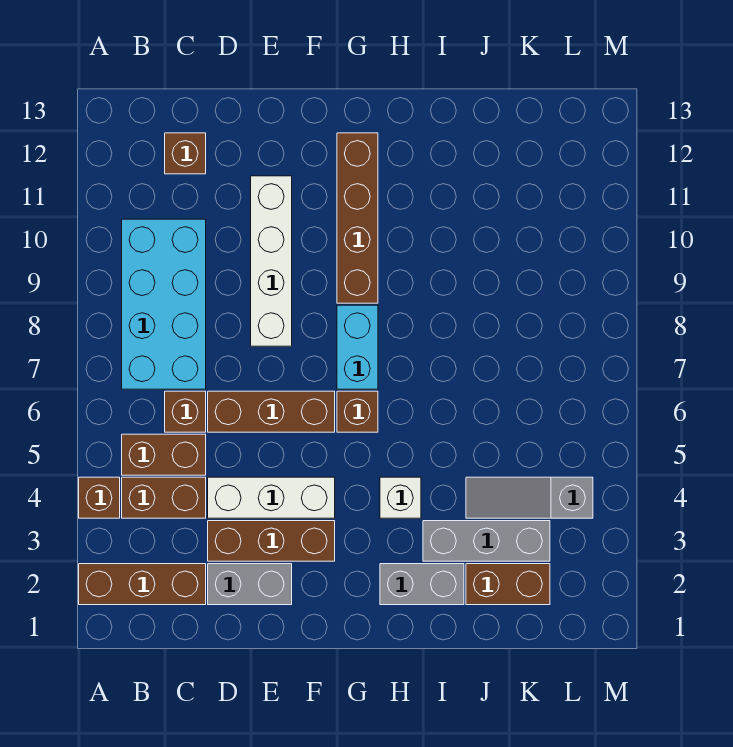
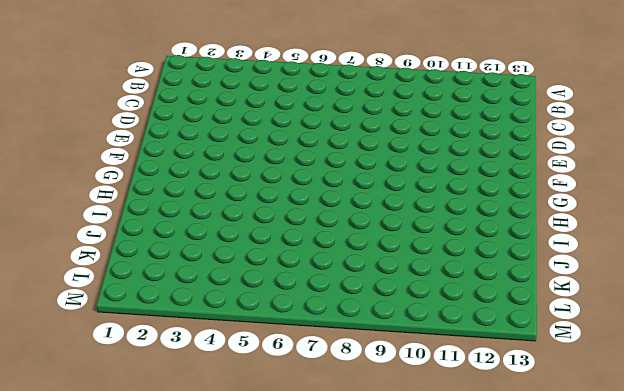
none -> brown brick A2:C2 level 1
none -> brown brick A4 level 1
none -> brown brick B4:C4 level 1

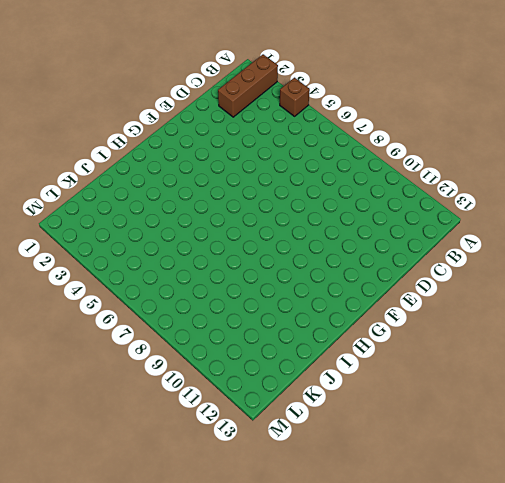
none -> brown brick B4:C4 level 1
none -> brown brick B5:C5 level 1
none -> cyan brick B7:C10 level 1

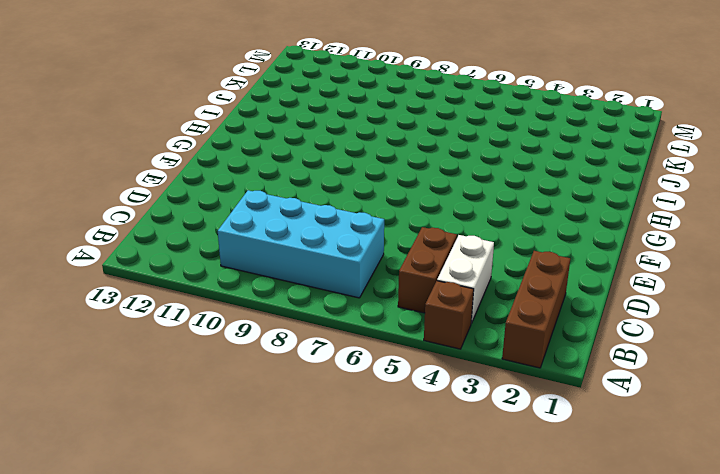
white brick B4:C4 level 1 -> brown brick B4:C4 level 1
none -> brown brick C6 level 1
none -> brown brick C12 level 1
none -> grey brick D2:E2 level 1

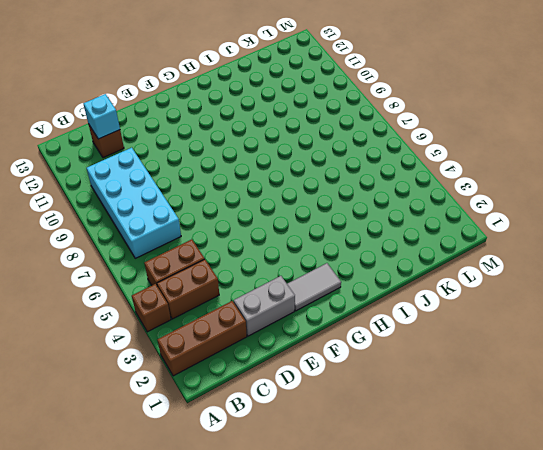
cyan brick C12 level 2 -> none
grey tile F2:G2 level 1 -> none
none -> brown brick C6 level 1
none -> brown brick D3:F3 level 1
none -> white brick D4:F4 level 1

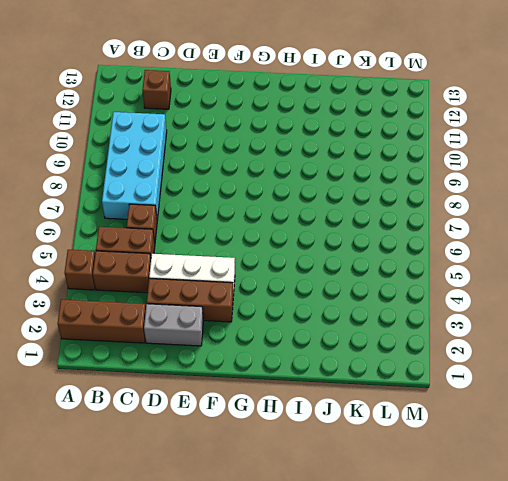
none -> brown brick D6:F6 level 1
none -> white brick E8:E11 level 1
none -> brown brick G6 level 1

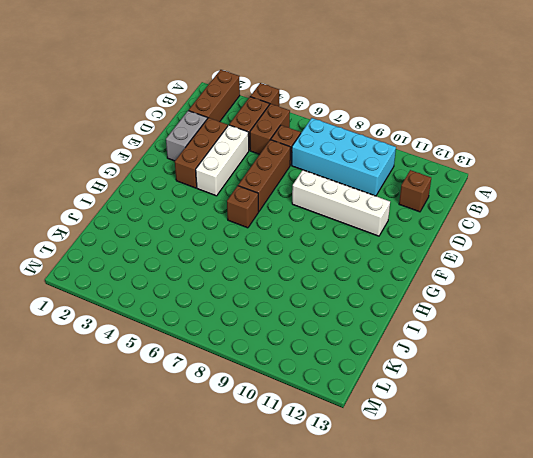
none -> cyan brick G7:G8 level 1
none -> brown brick G9:G12 level 1
none -> grey brick H2:I2 level 1

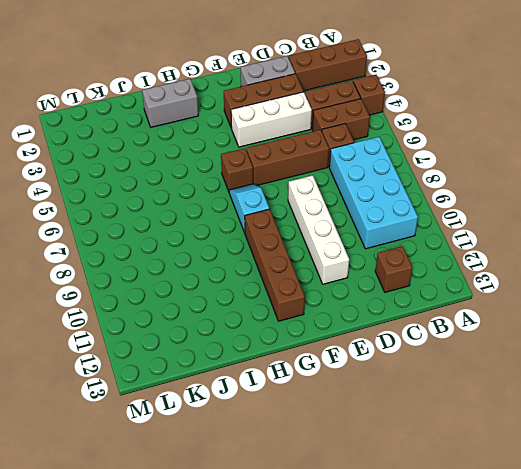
cyan slope G7:G8 level 1 top 8 -> cyan brick G7:G8 level 1
none -> white brick H4 level 1
none -> grey brick I3:K3 level 1
none -> brown brick J2:K2 level 1

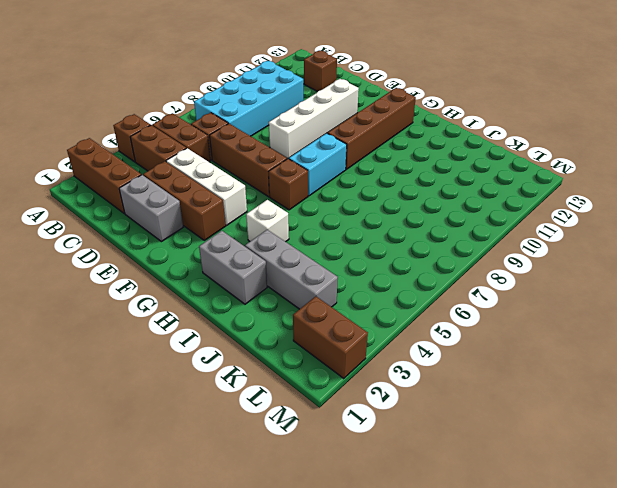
brown brick L2:M2 level 1 -> brown brick J2:K2 level 1
none -> grey slope J4:L4 level 1 top L

